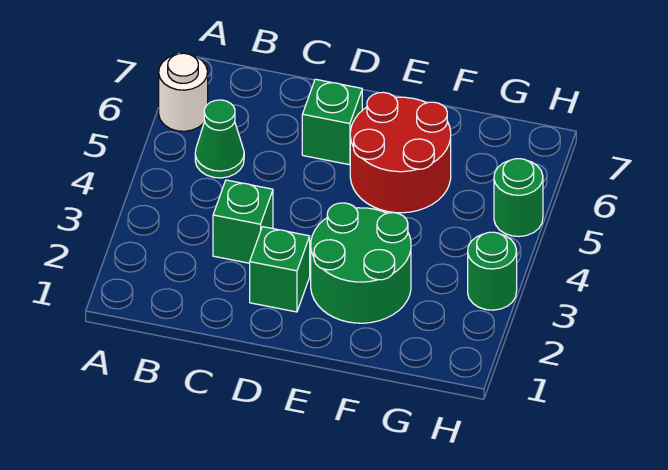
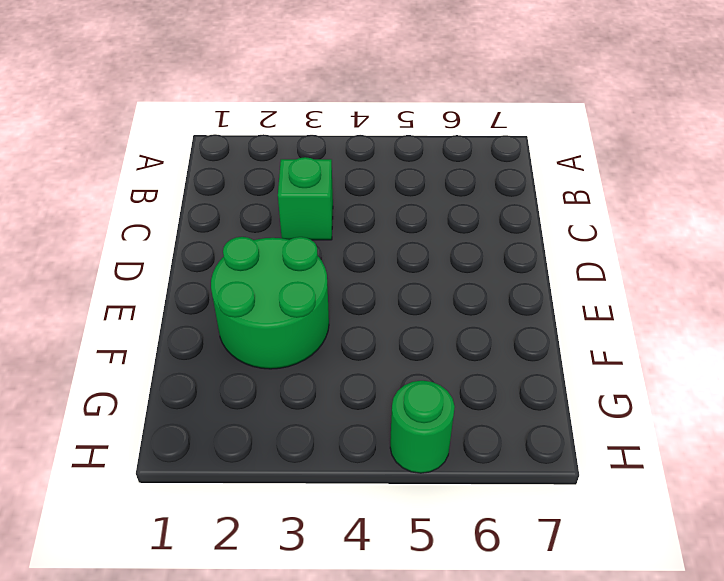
none -> white round brick A6 level 1
none -> green cone B5 level 1

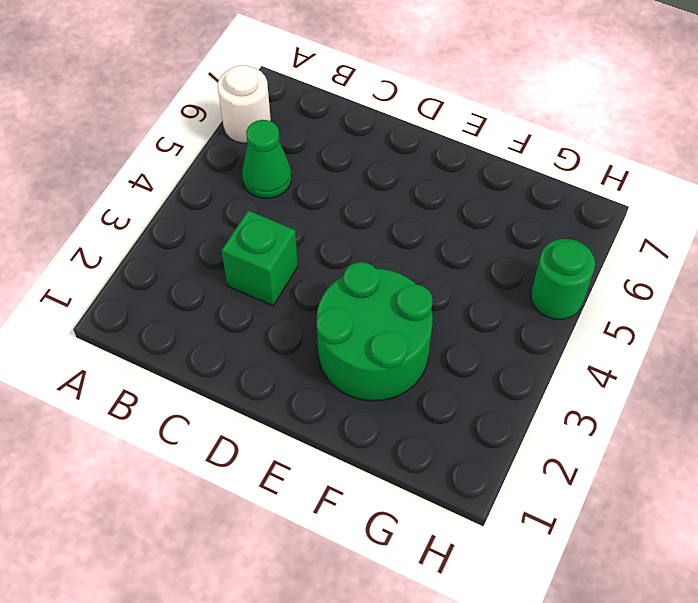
none -> green brick D2 level 1
none -> green brick D6 level 1

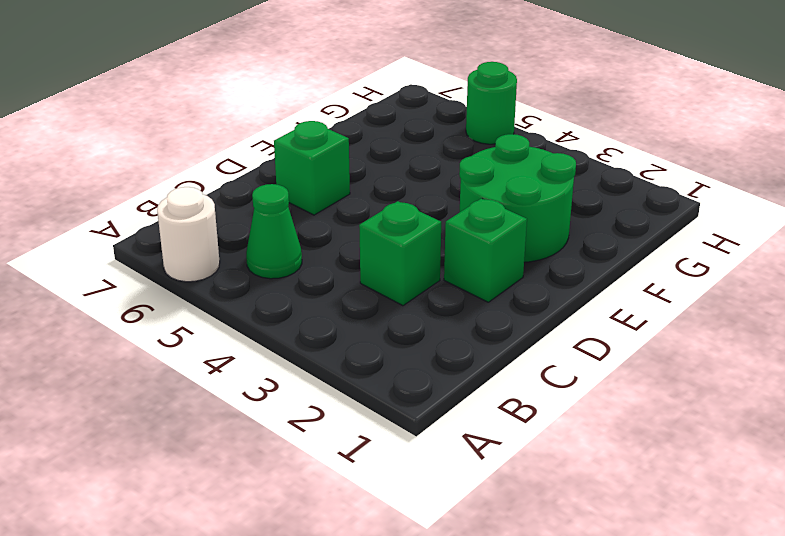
none -> red round brick E5:F6 level 1
none -> green round brick H3 level 1

